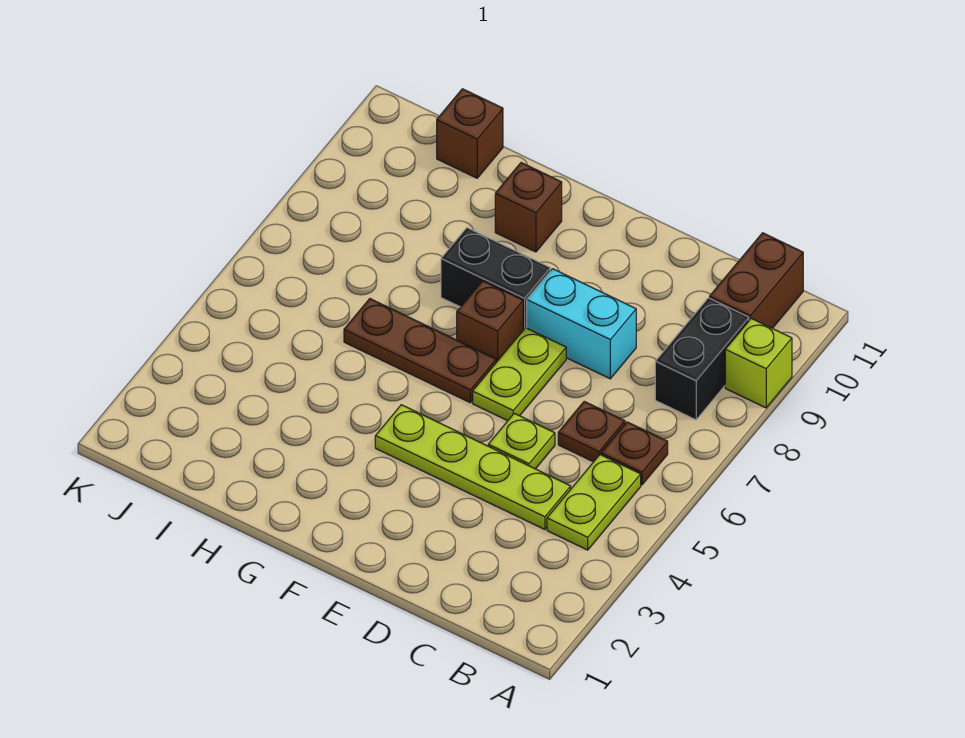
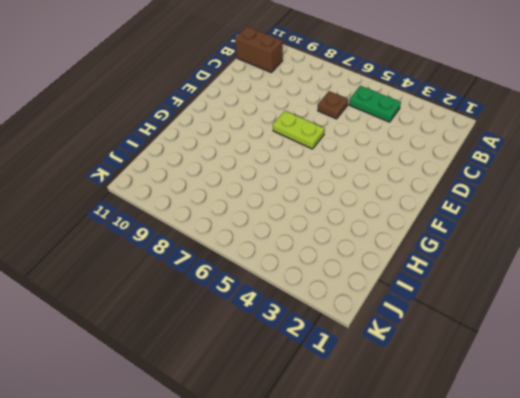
green plate B4:B5 level 1 -> lime plate B4:B5 level 1
none -> lime brick A9 level 1
none -> brown plate B6 level 1
none -> black brick B8:B9 level 1

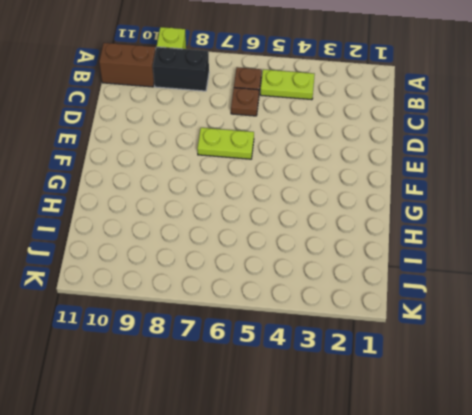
none -> lime plate C4:F4 level 1
none -> lime plate D5 level 1
none -> cyan brick D8:E8 level 1

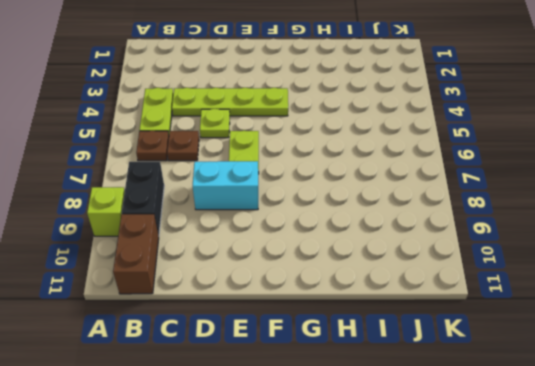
none -> brown plate F6:H6 level 1
none -> brown brick F7 level 1
none -> black brick F8:G8 level 1

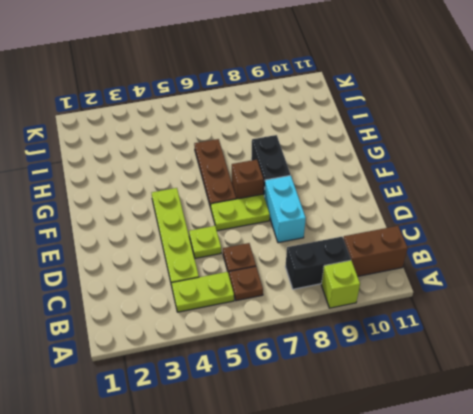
none -> brown brick G10 level 1
none -> brown brick I11 level 1

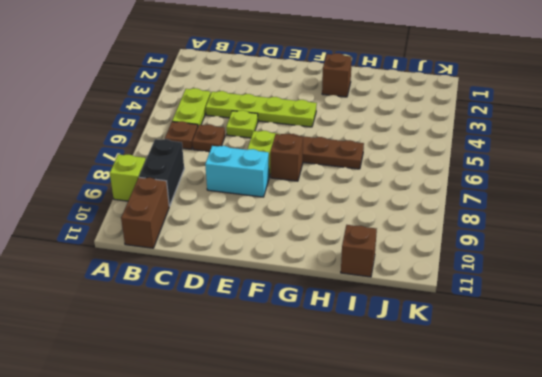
brown brick G2 level 1 -> brown brick G10 level 1
none -> black brick F8:G8 level 1

